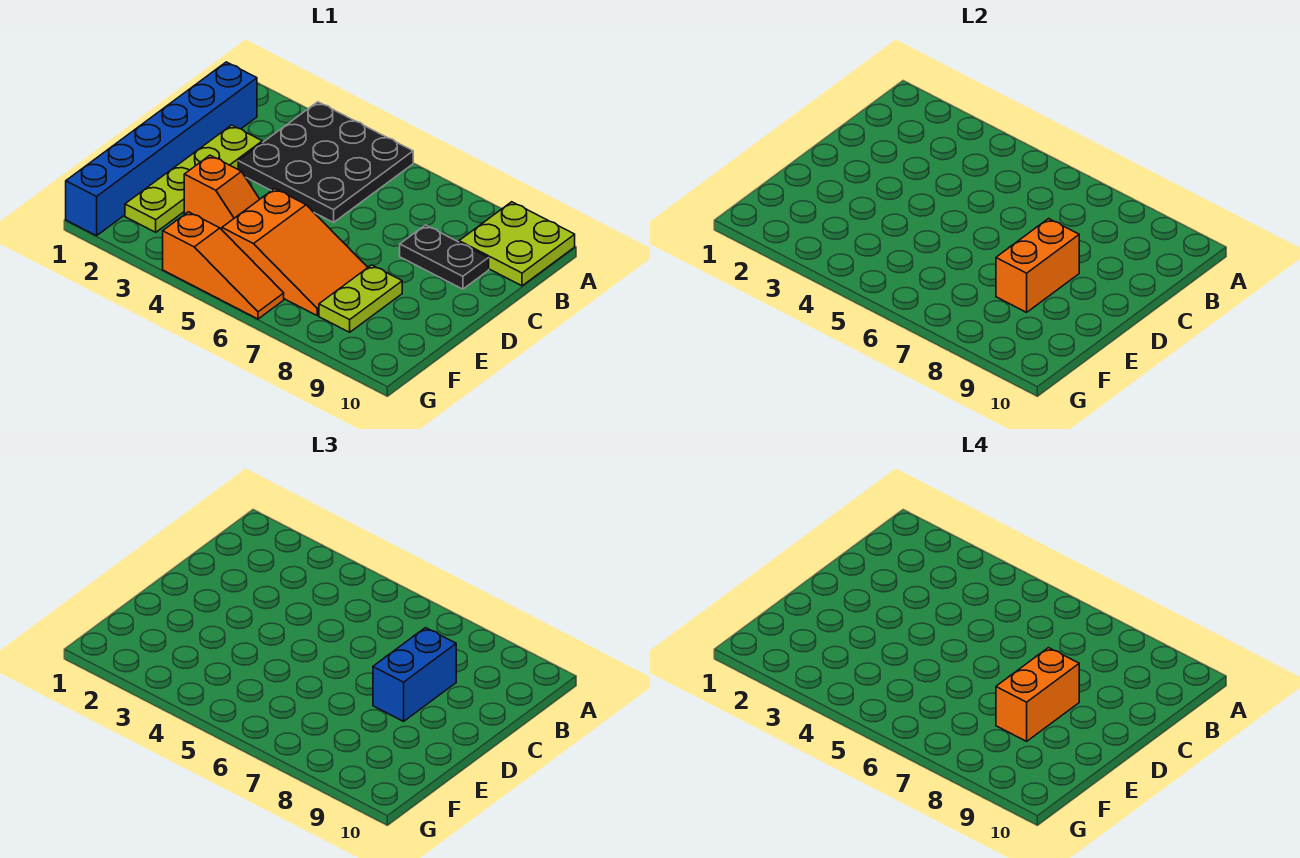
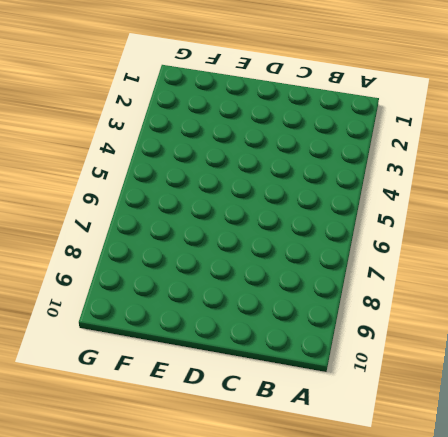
none -> black plate A3:C5 level 1
none -> lime plate A9:B10 level 1
none -> blue brick B1:G1 level 1

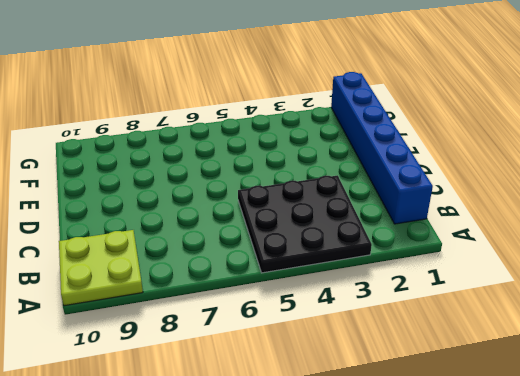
none -> lime plate C2:F2 level 1
none -> black plate C8:C9 level 1
none -> orange slope E3:E4 level 1 top 3

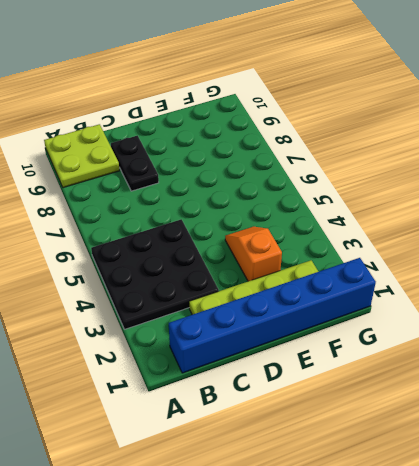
none -> orange slope E5:F7 level 1 top 5
none -> lime plate E8:F8 level 1
none -> orange slope G4:G6 level 1 top 4

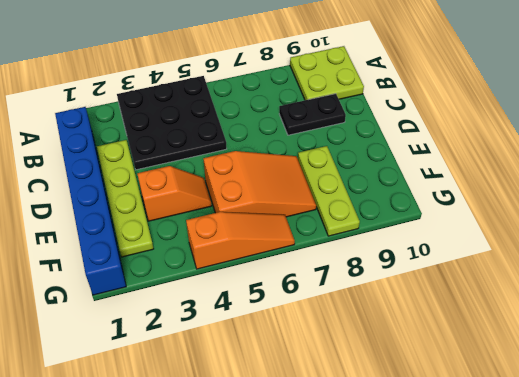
lime plate E8:G8 level 1 -> lime plate E8:F8 level 1
none -> orange brick D8:E8 level 2
none -> blue brick C8:D8 level 3
none -> orange brick D8:E8 level 4

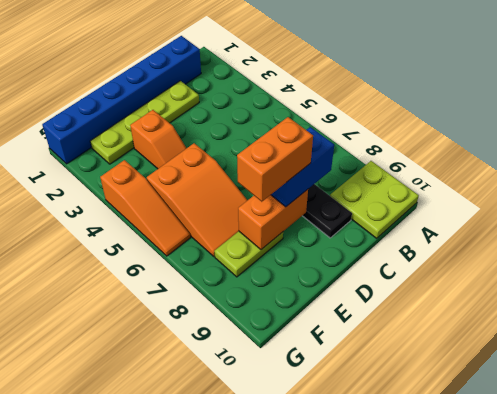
none -> black plate A3:C5 level 1

